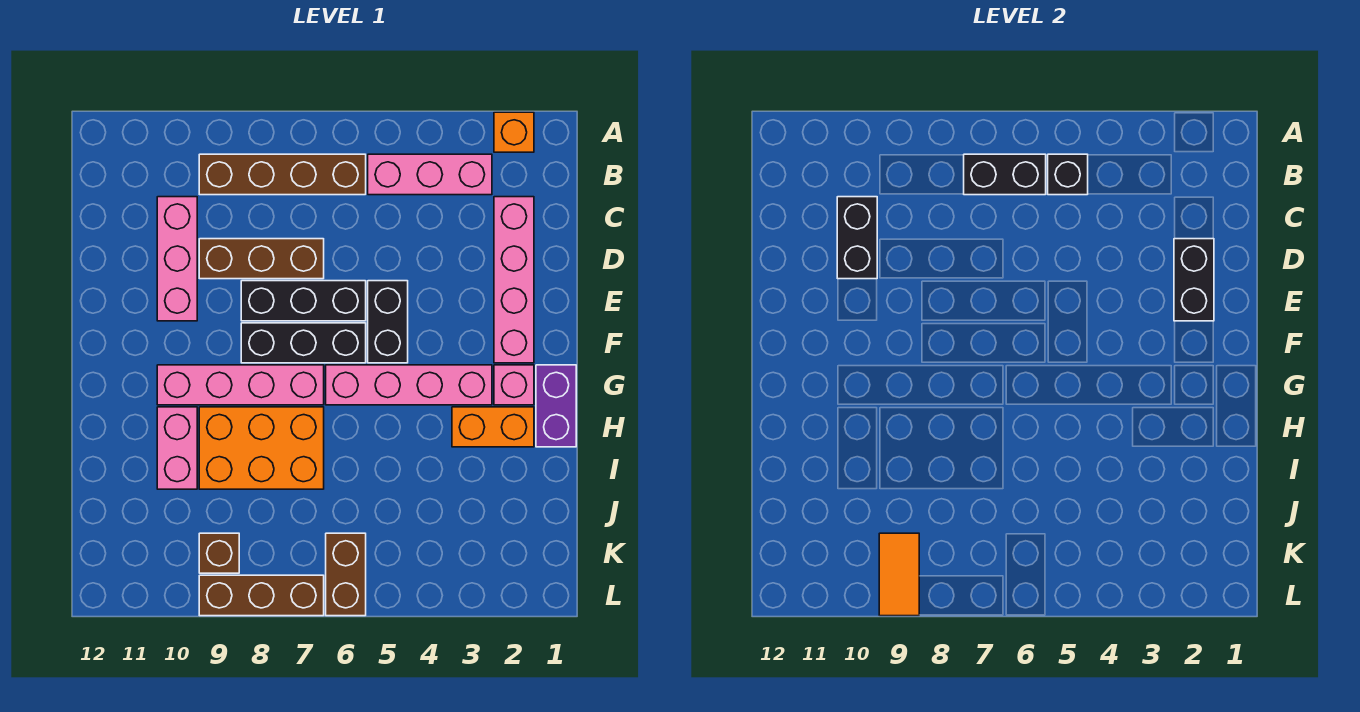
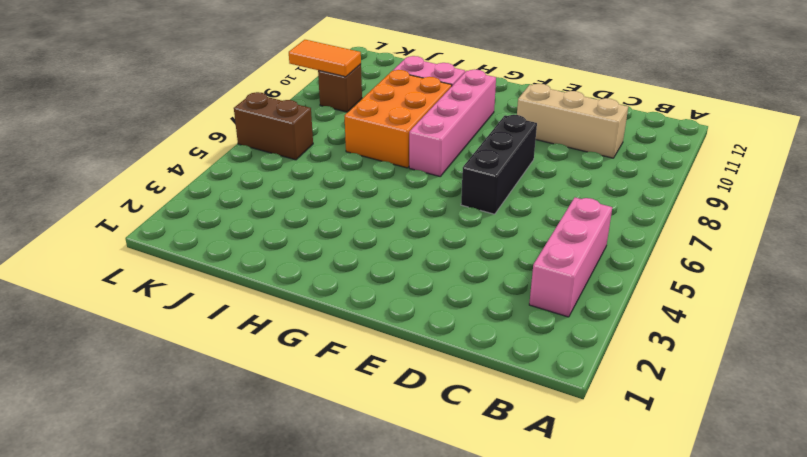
tan brick C10:E10 level 1 -> pink brick C10:E10 level 1
none -> orange brick A2 level 1
none -> brown brick B6:B9 level 1
none -> pink brick C2:F2 level 1

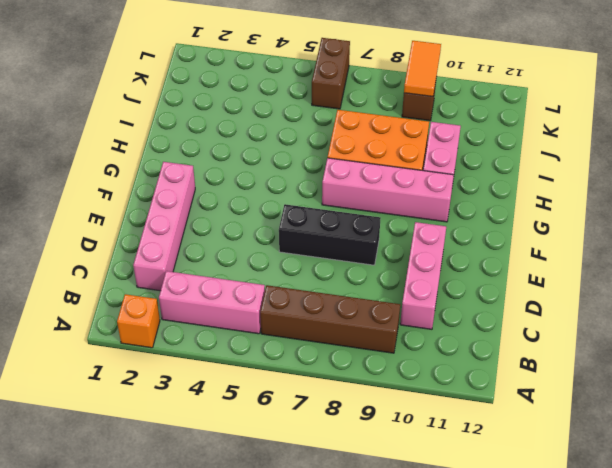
none -> brown brick D7:D9 level 1
none -> black brick E5:F5 level 1
none -> black brick F6:F8 level 1

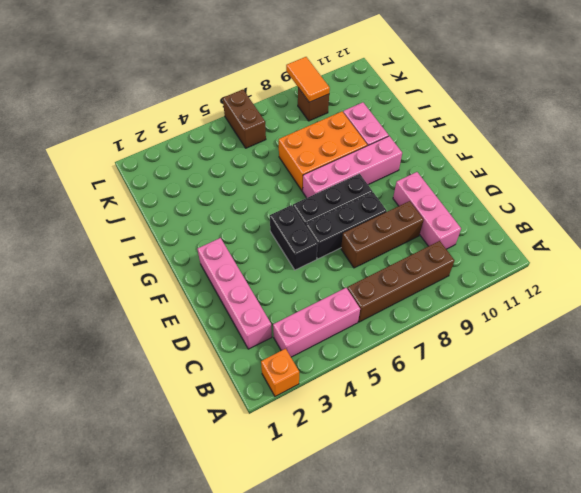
none -> purple brick G1:H1 level 1
none -> pink brick G2 level 1
none -> pink brick G3:G6 level 1

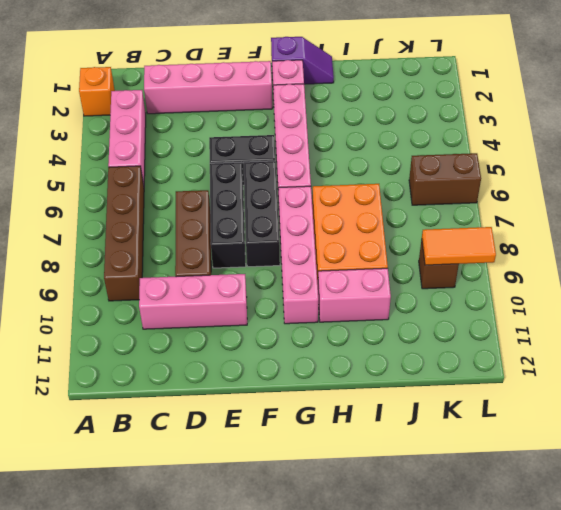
purple slope G1:H1 level 1 top G -> purple brick G1:H1 level 1
none -> orange brick H2:H3 level 1
none -> brown brick L7:L9 level 1
none -> black brick B5 level 2

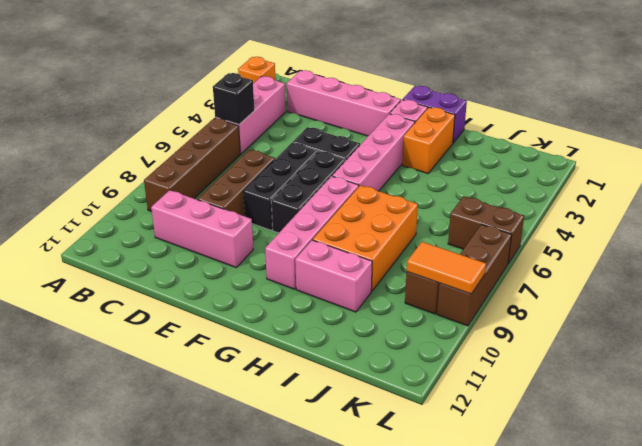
none -> black brick B6:B7 level 2
none -> black brick C10:D10 level 2
none -> black brick D2:E2 level 2

